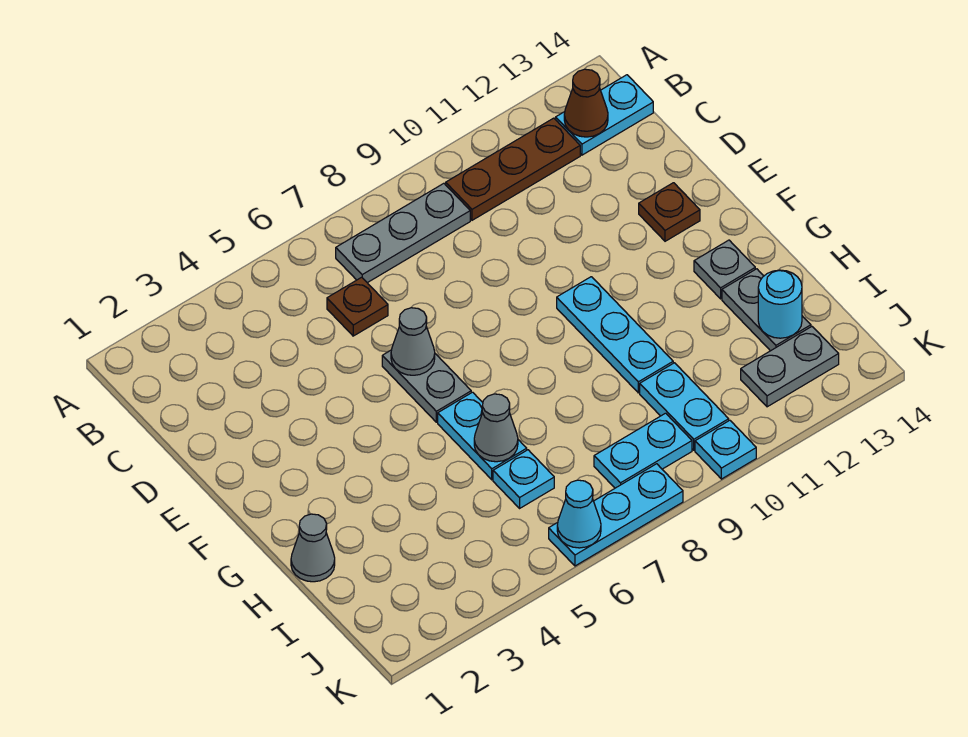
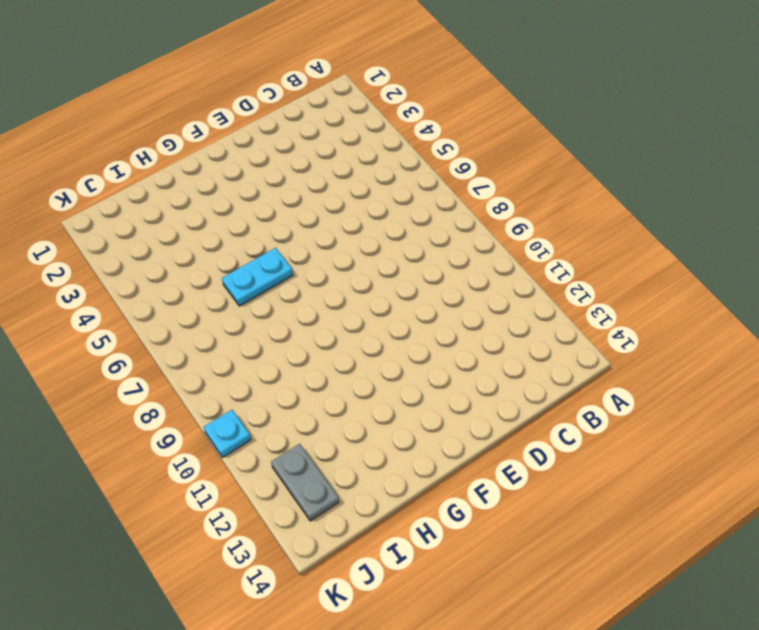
none -> grey plate B7:B9 level 1
none -> brown plate B10:B12 level 1
none -> cyan plate B13:B14 level 1

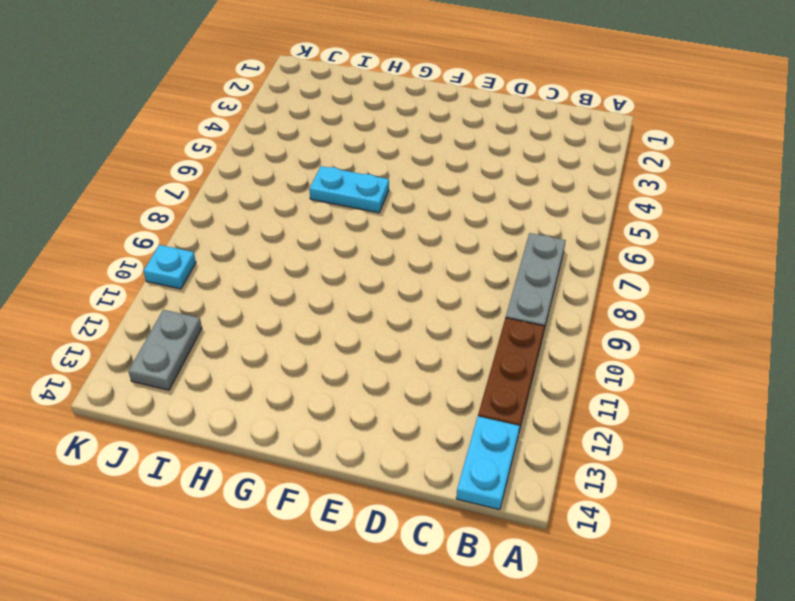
none -> brown plate C6 level 1
none -> grey plate E6:F6 level 1
none -> brown plate E13 level 1

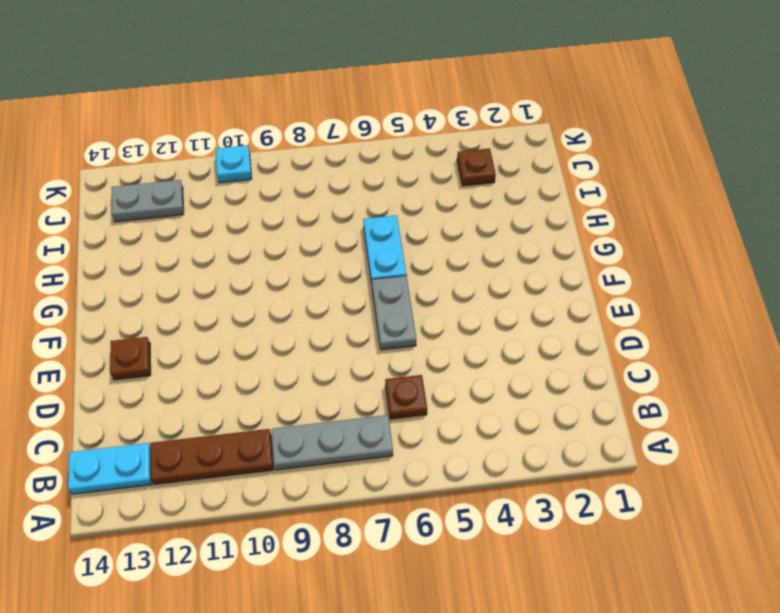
brown plate J3 level 1 -> none
none -> cyan plate F10:H10 level 1
none -> grey plate G13 level 1
none -> grey cone H1 level 1

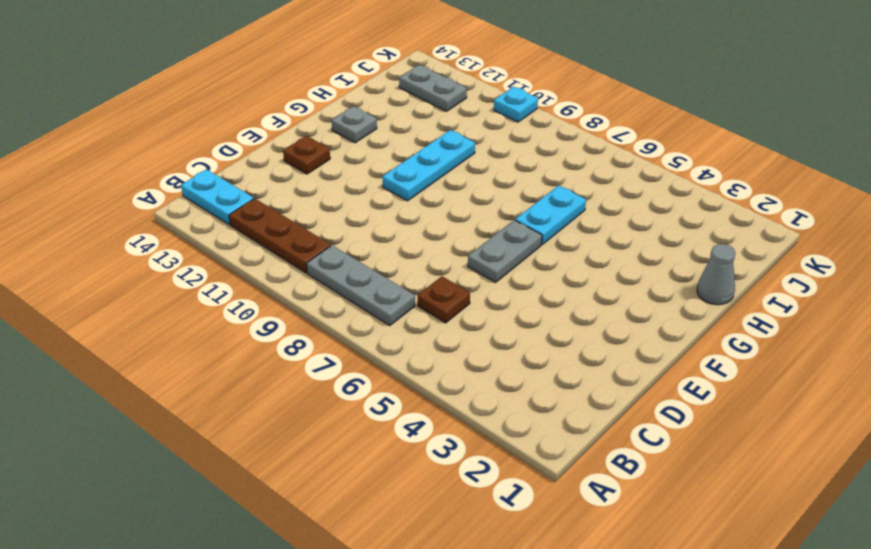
none -> grey plate H13:I13 level 1
none -> cyan plate I6 level 1
none -> cyan plate I10:J10 level 1

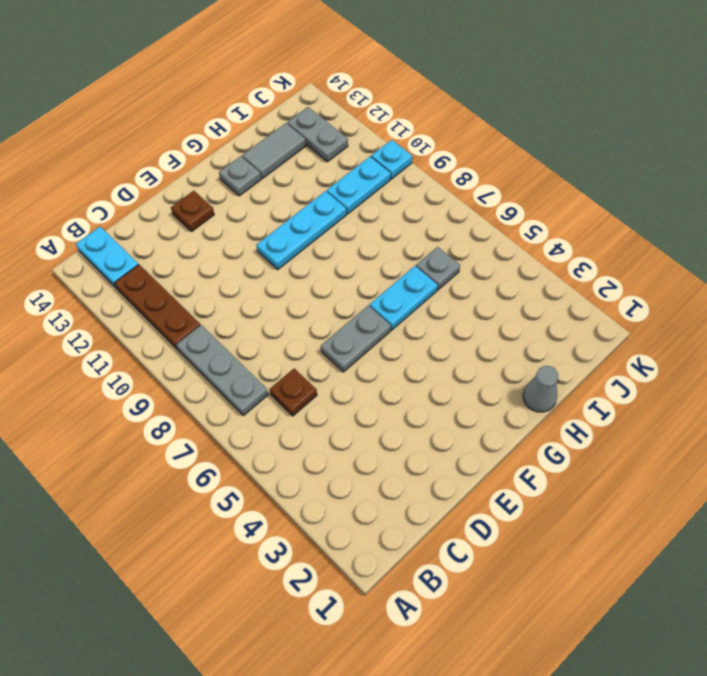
grey tile H13:I13 level 1 -> grey plate H13:I13 level 1
grey plate I6 level 1 -> cyan plate I6 level 1
none -> cyan plate J8:J9 level 1
none -> cyan plate K6:K8 level 1
none -> brown cone B13 level 2

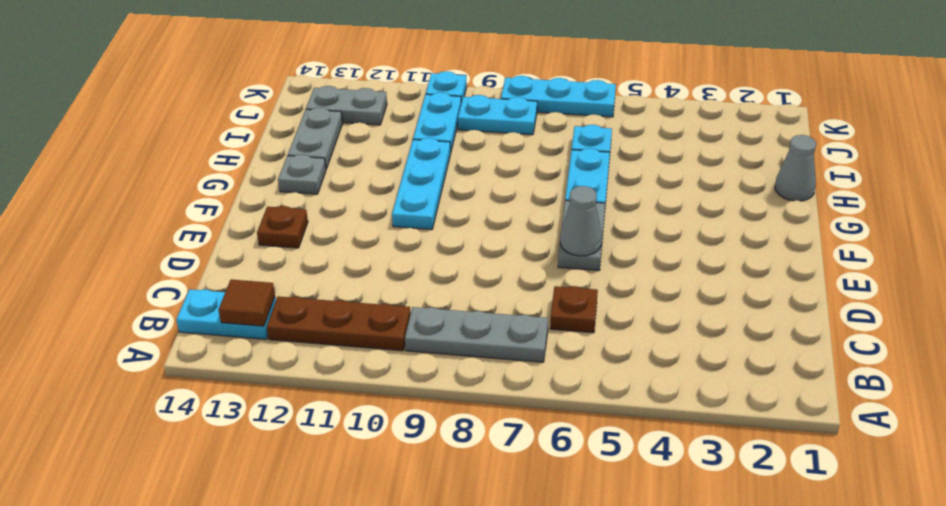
brown tile B13 level 2 -> brown cone B13 level 2
none -> grey cone H6 level 2
none -> cyan round brick I13 level 2
none -> cyan cone K6 level 2

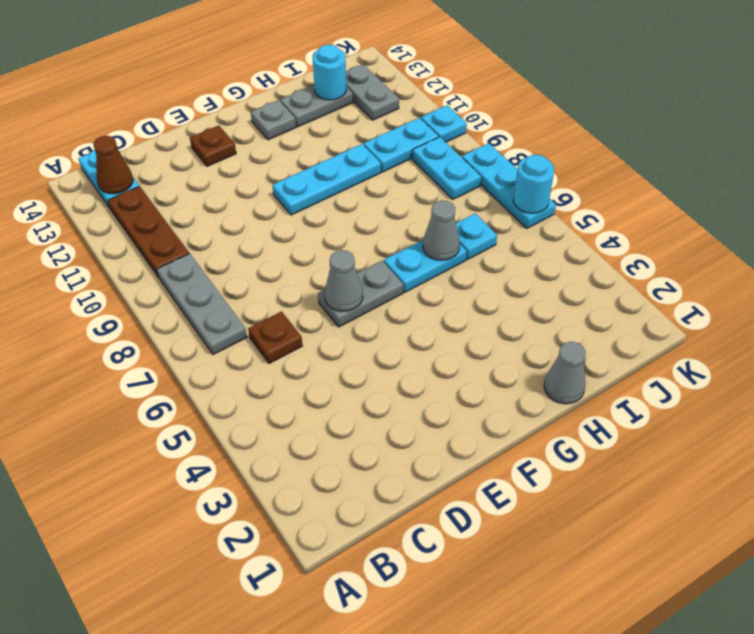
cyan round brick K6 level 2 -> cyan cone K6 level 2

